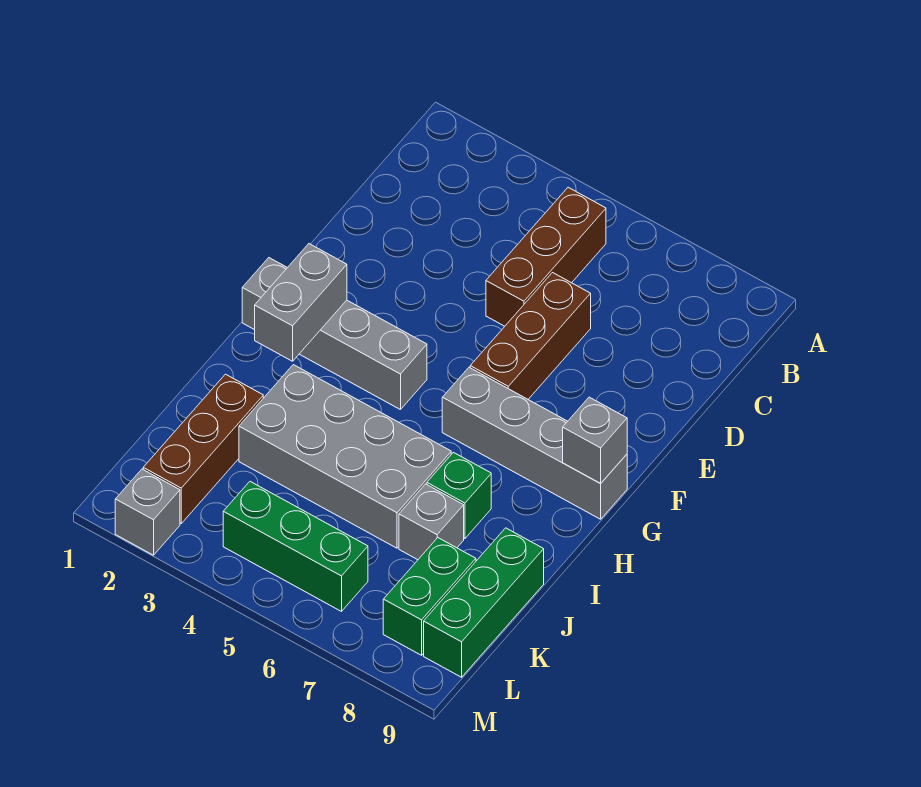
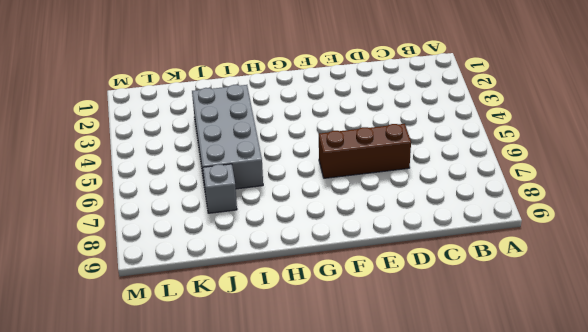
none -> brown brick B5:D5 level 1
none -> grey brick G1:G4 level 1
none -> grey brick G6:G9 level 1

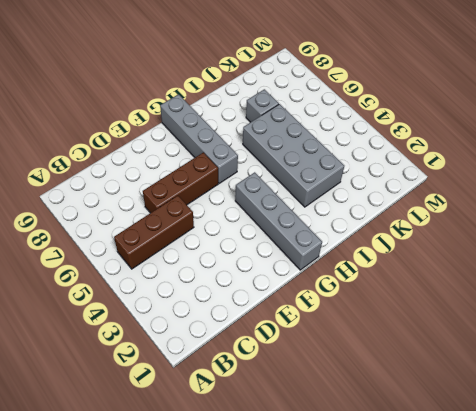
none -> green brick I7 level 1
none -> brown brick J2:L2 level 1
none -> green brick J9:L9 level 1

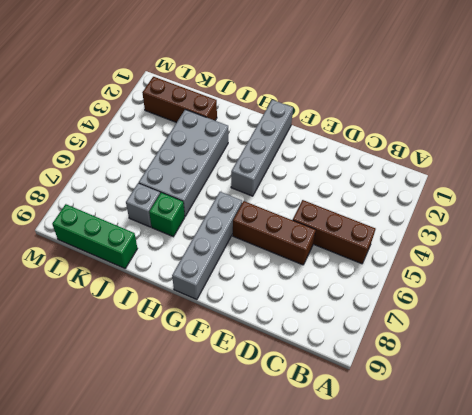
none -> green brick K8:L8 level 1
none -> green brick L4:L6 level 1
none -> grey brick M2 level 1

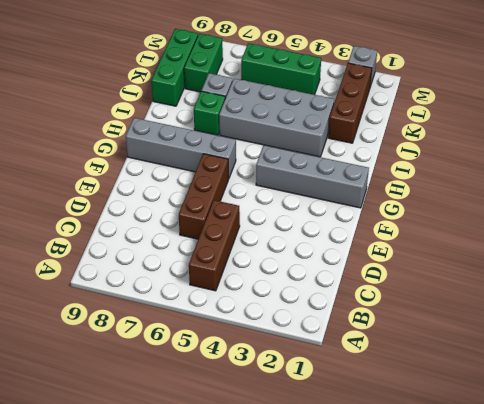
none -> grey brick G2:H2 level 2
none -> grey brick G9 level 2

